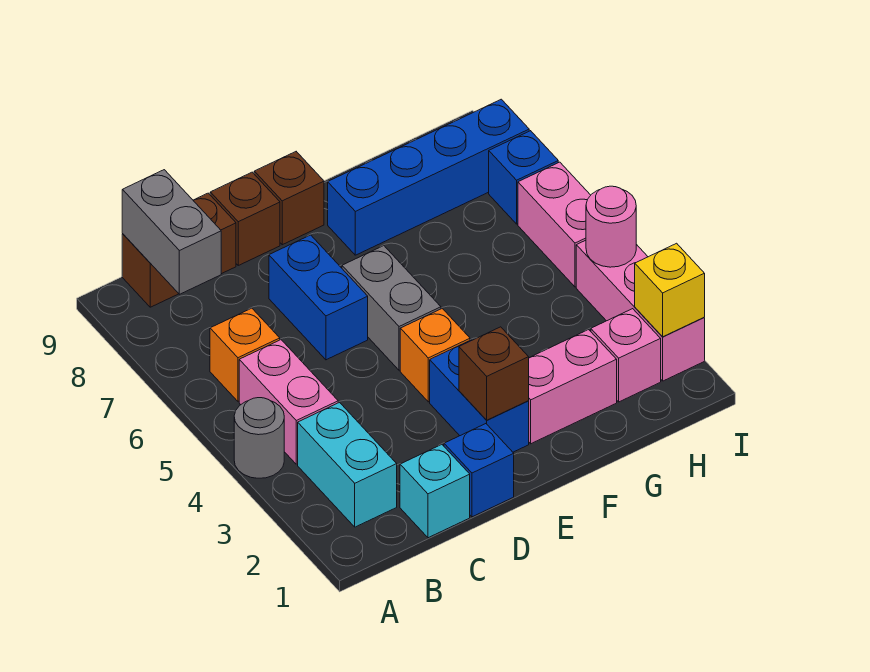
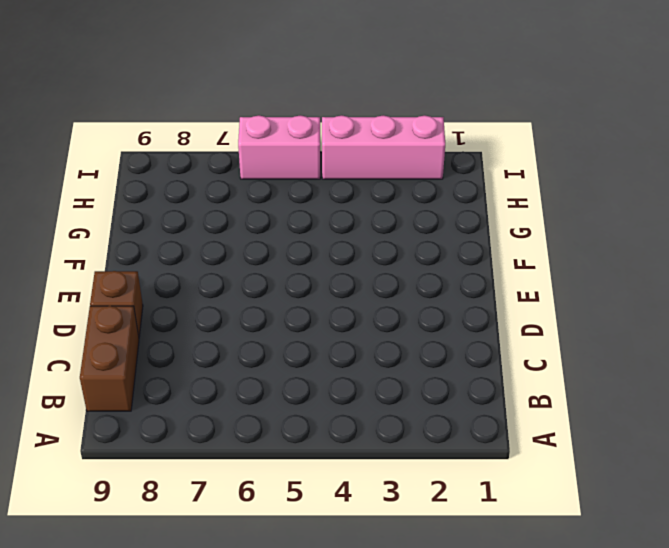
none -> grey round brick A4 level 1
none -> cyan brick B2:B3 level 1
none -> pink brick B4:B5 level 1

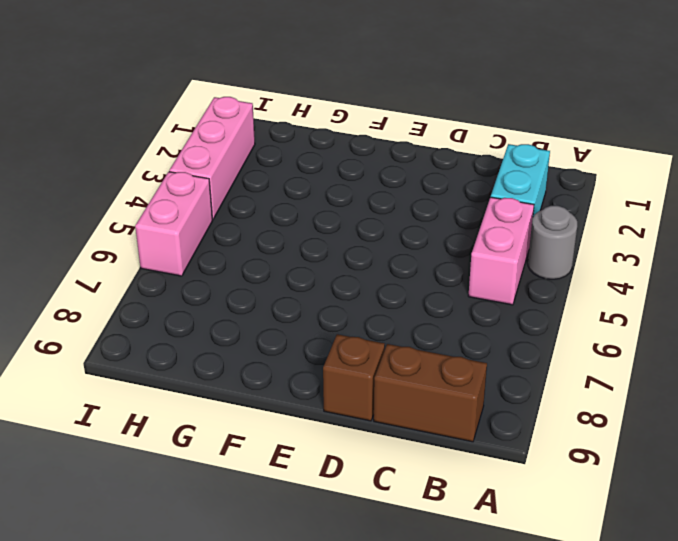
none -> orange brick B6 level 1
none -> cyan brick C1 level 1
none -> blue brick D1 level 1

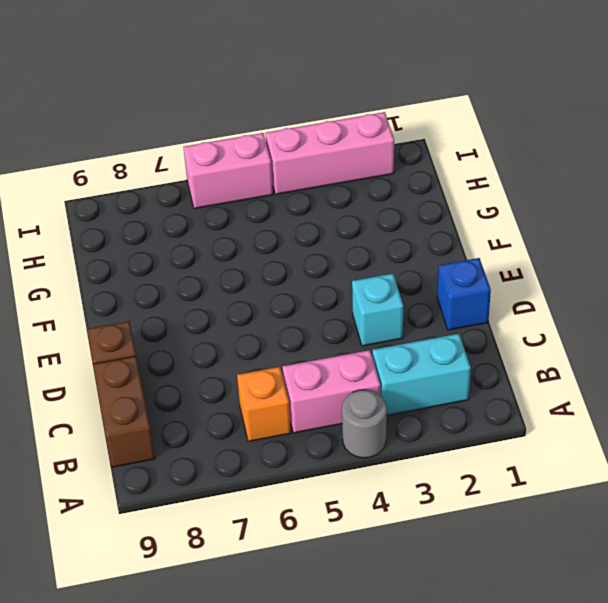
cyan brick D3 level 1 -> cyan brick C1 level 1
none -> blue brick D6:D7 level 1
none -> blue brick E2:E3 level 1
none -> orange brick E4 level 1

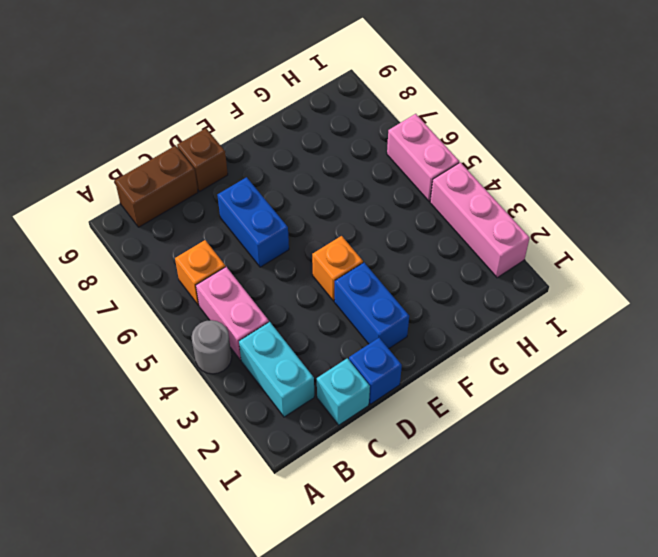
none -> grey brick E5:E6 level 1
none -> brown brick E9 level 1
none -> pink brick F2:G2 level 1

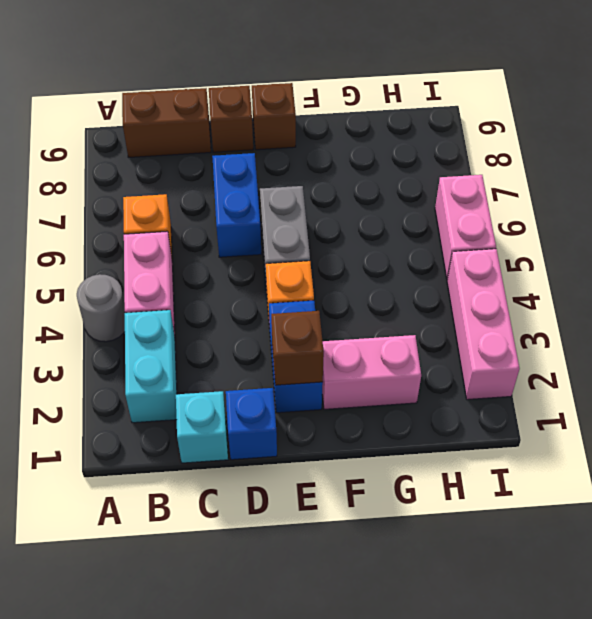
none -> blue brick F8:I8 level 1
none -> pink brick H2 level 1
none -> blue brick I7 level 1

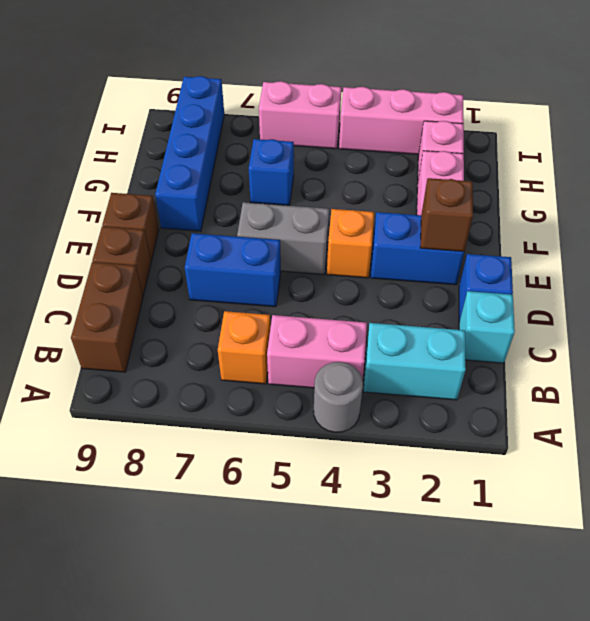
blue brick G6 level 1 -> blue brick I7 level 1
none -> grey brick B8:B9 level 2
none -> yellow brick I2 level 2
none -> pink round brick I4 level 2

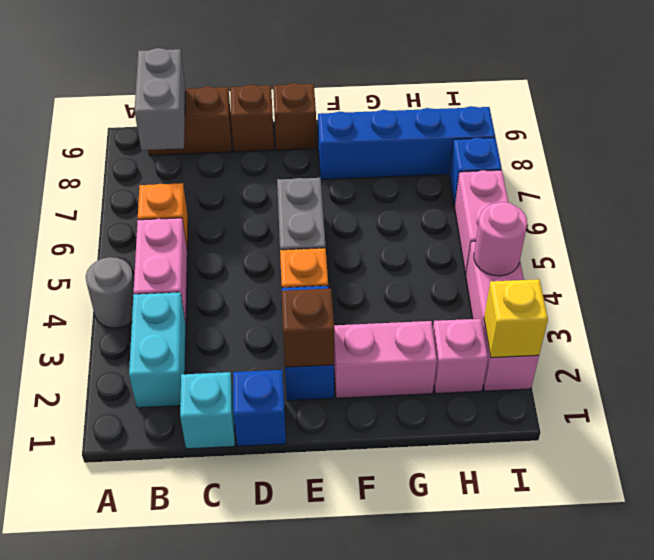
none -> blue brick D6:D7 level 1

